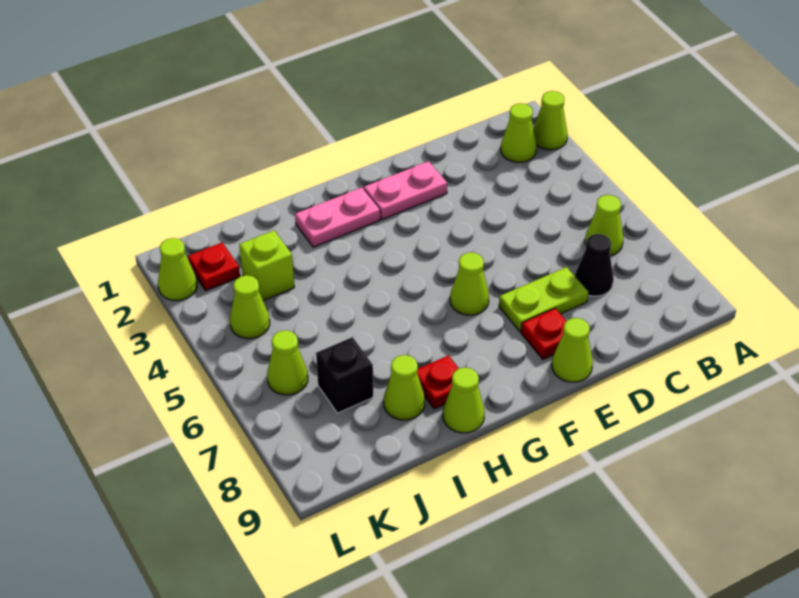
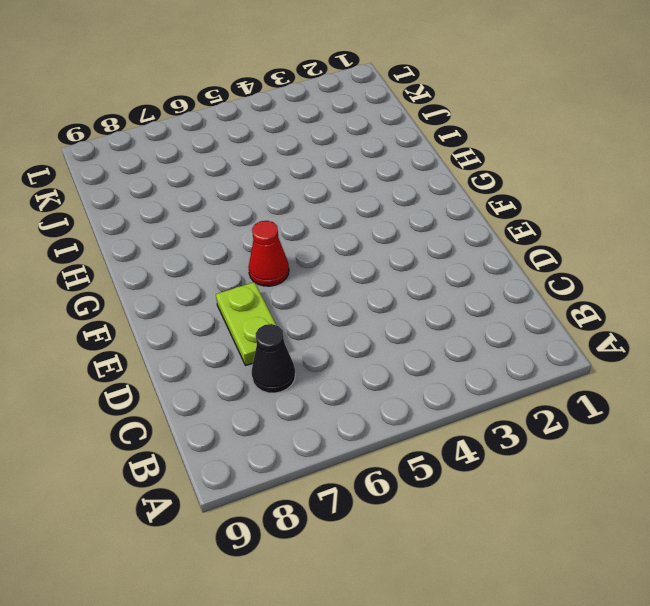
red cone F6 level 1 -> lime cone F6 level 1
none -> lime cone A2 level 1
none -> lime cone B2 level 1
none -> lime cone B6 level 1

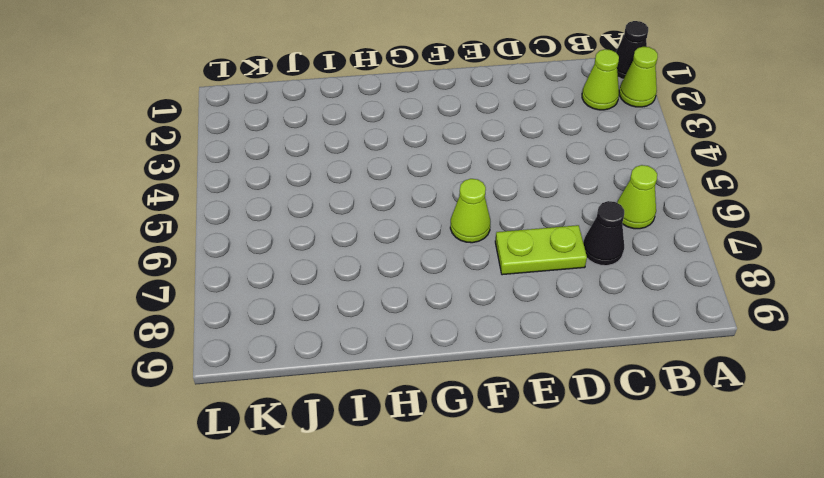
black cone A1 level 1 -> none
none -> pink plate E2:F2 level 1
none -> red plate E8 level 1
none -> lime cone E9 level 1

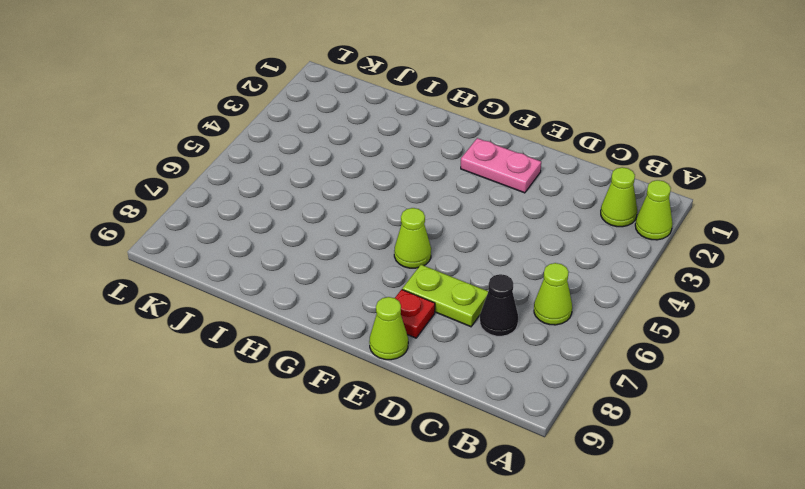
none -> pink plate G2:H2 level 1
none -> red plate H8 level 1
none -> lime cone H9 level 1

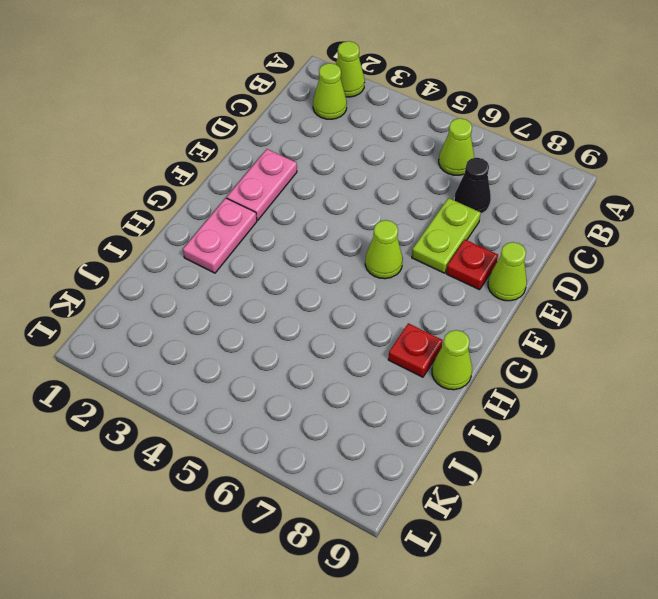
none -> lime cone I8 level 1
none -> lime brick J3 level 1
none -> black brick J7 level 1

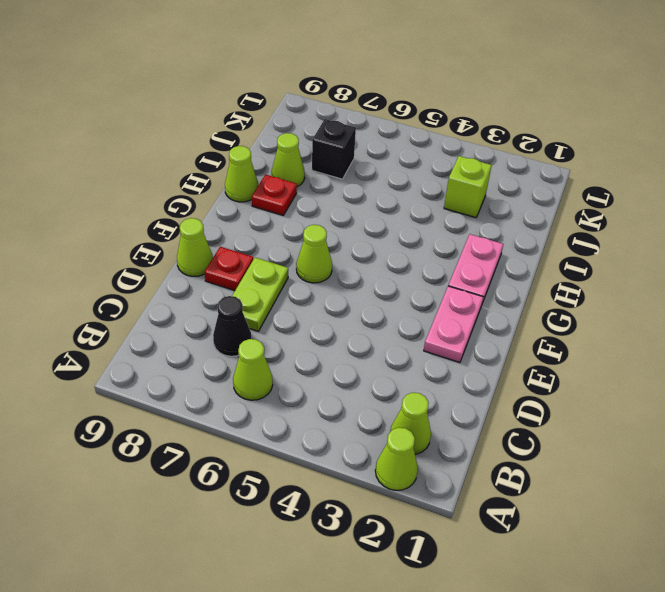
none -> red plate K2 level 1
none -> lime cone K4 level 1
none -> lime cone K6 level 1

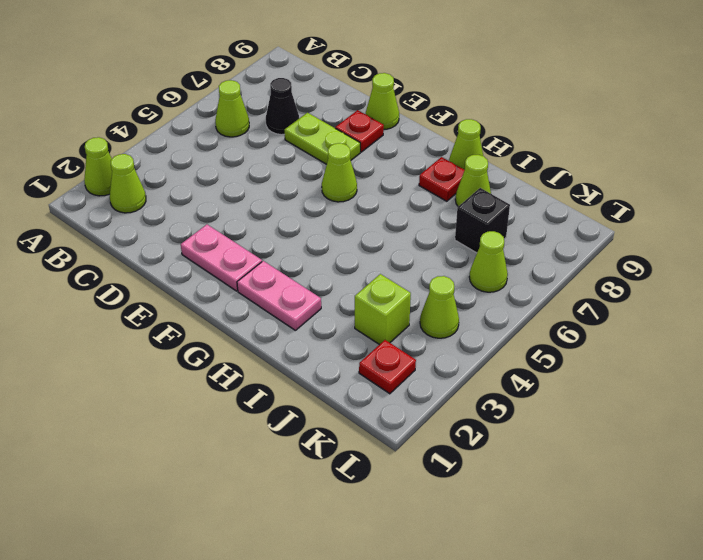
none -> lime cone L2 level 1

